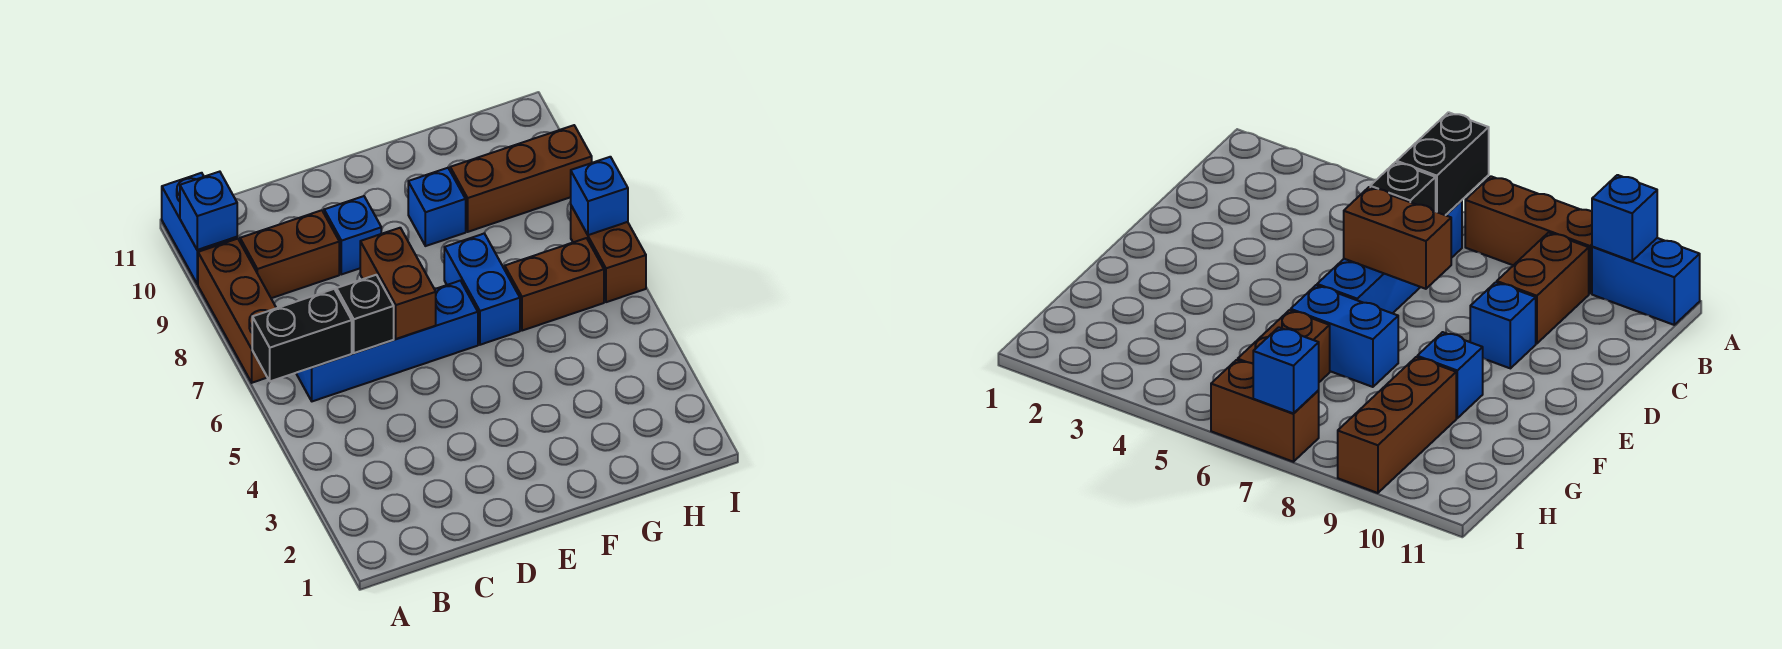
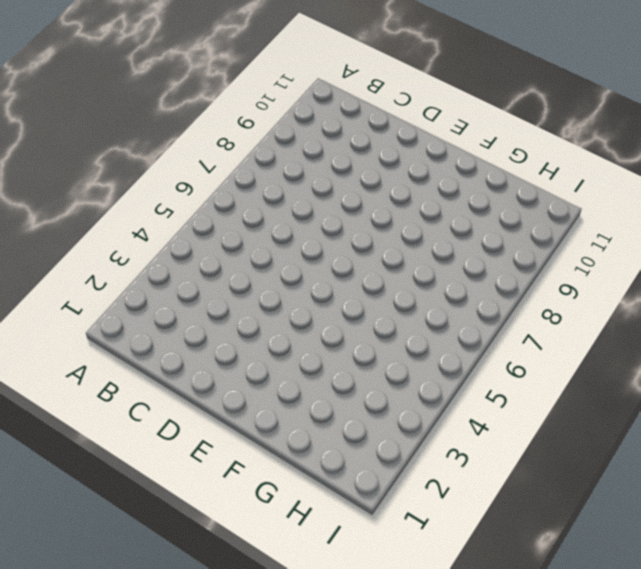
none -> brown brick A7:A9 level 1
none -> blue brick A10:A11 level 1
none -> blue brick B6:E6 level 1

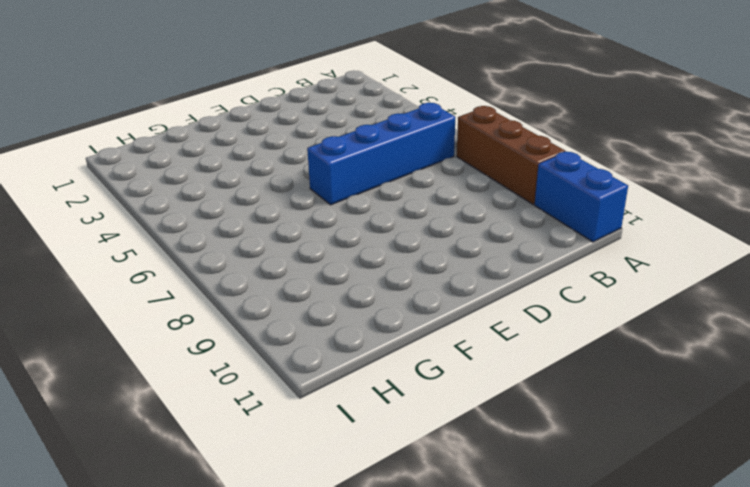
none -> brown brick B9:C9 level 1
none -> blue brick D9 level 1
none -> blue brick F6:F7 level 1

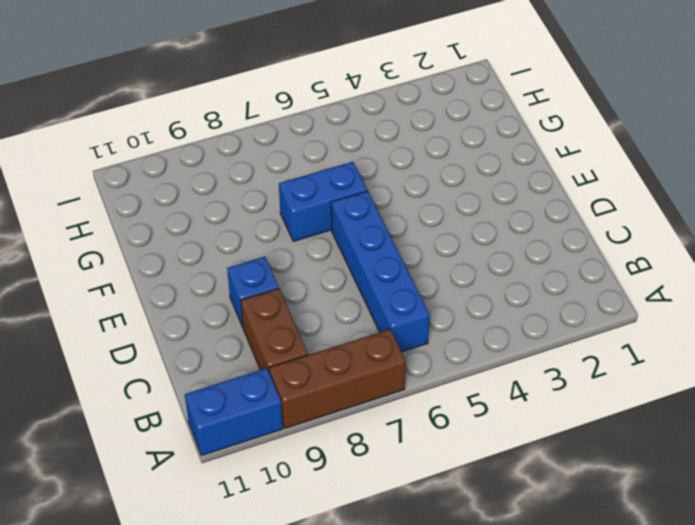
none -> blue brick F9 level 1
none -> brown brick G6:H6 level 1
none -> brown brick G9:I9 level 1

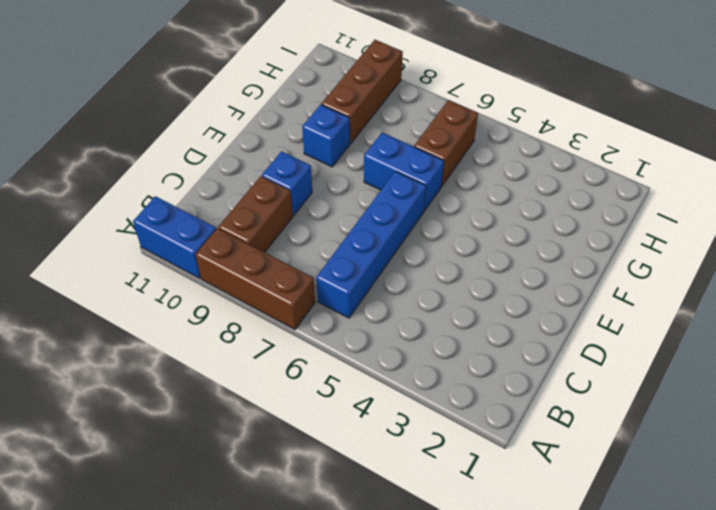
none -> brown brick I6:I7 level 1
none -> black brick A6:B6 level 2
none -> blue brick A10 level 2

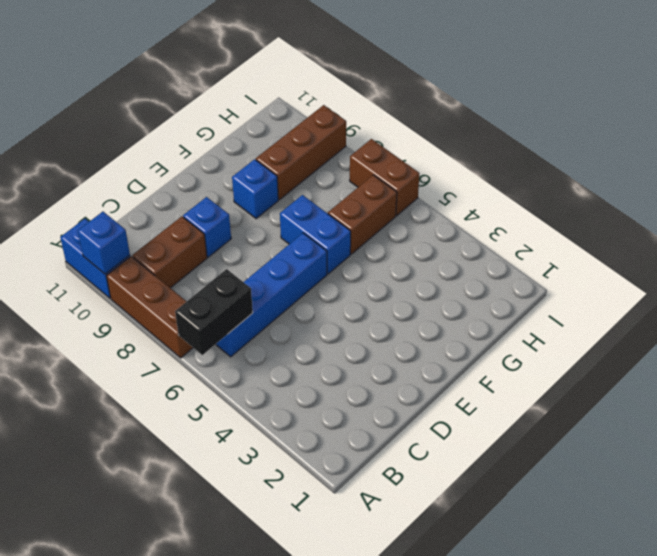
none -> black brick C6 level 2
none -> brown brick D6:D7 level 2
none -> blue brick I7 level 2

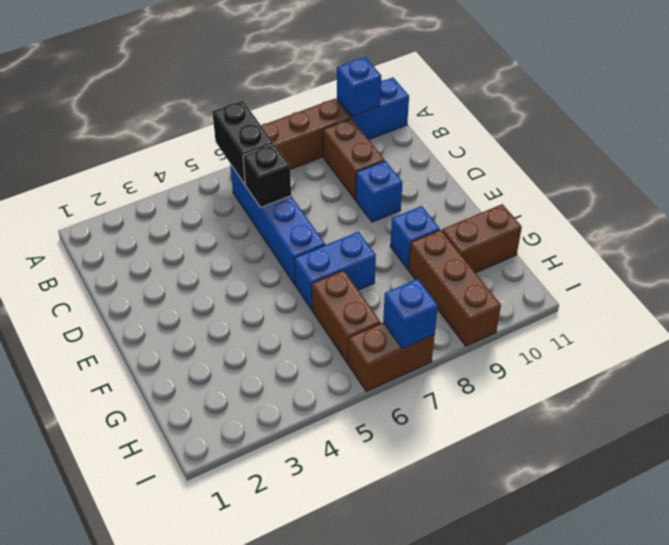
brown brick G10:G11 level 1 -> brown brick D6:D7 level 2

